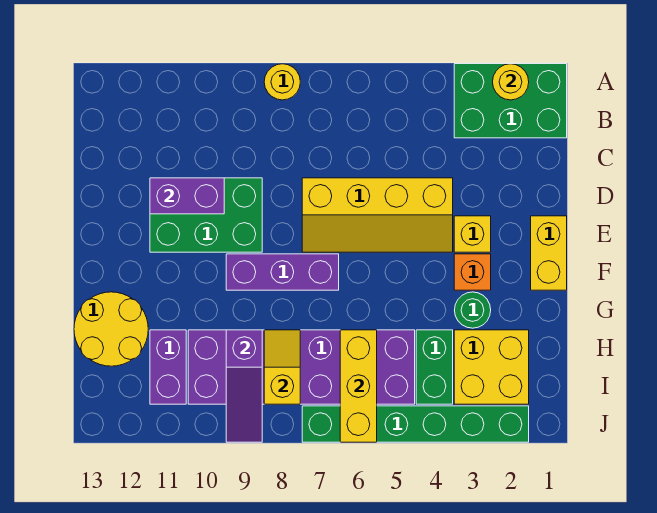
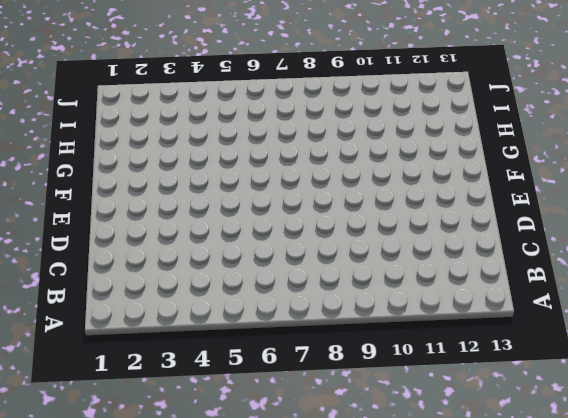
none -> green brick A1:B3 level 1
none -> yellow round brick A8 level 1
none -> yellow slope D4:E7 level 1 top D

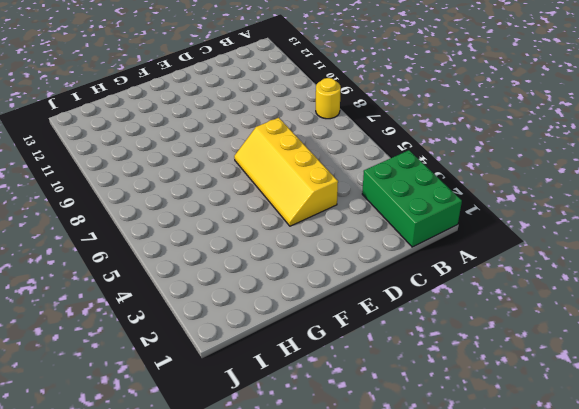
none -> green brick D9:E11 level 1
none -> yellow brick E1:F1 level 1
none -> yellow brick E3 level 1

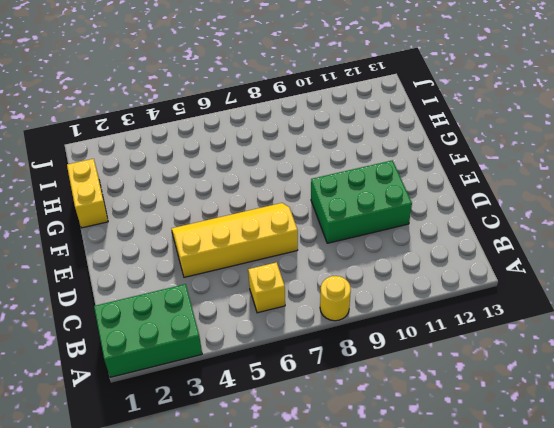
yellow brick B6 level 1 -> yellow brick E3 level 1
yellow brick G1:H1 level 1 -> yellow brick E1:F1 level 1
none -> orange brick F3 level 1
none -> purple brick F7:F9 level 1
none -> green round brick G3 level 1

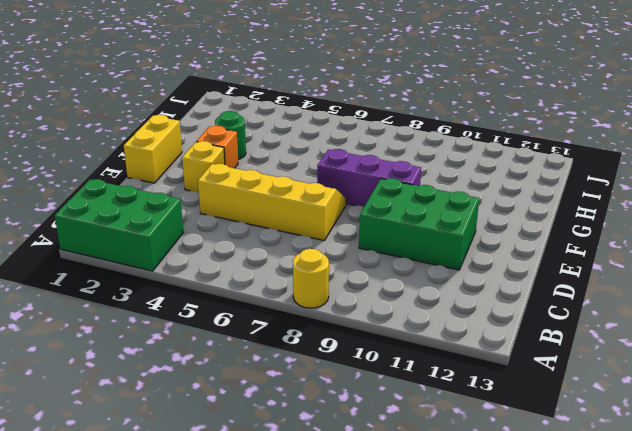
none -> yellow round brick G12:H13 level 1
none -> yellow brick H2:I3 level 1
none -> green brick H4:I4 level 1

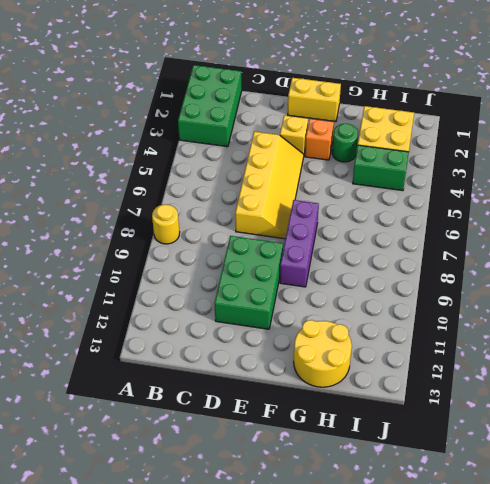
none -> purple brick H5:I10 level 1
none -> purple brick H11:I11 level 1
none -> green brick J2:J7 level 1

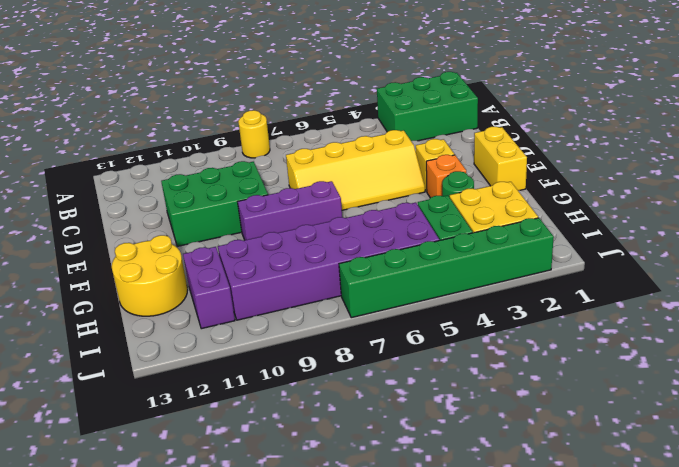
none -> yellow round brick A2 level 2
none -> purple brick D10:D11 level 2
none -> yellow brick H6:J6 level 2

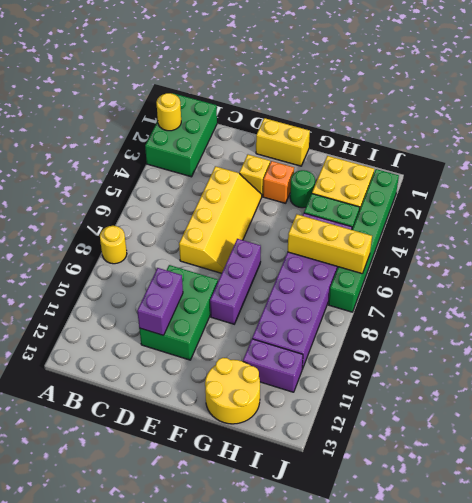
none -> yellow slope H8:I8 level 2 top I
none -> purple slope H9:J9 level 2 top H

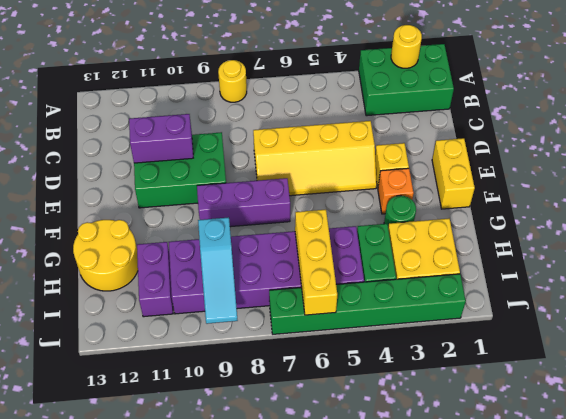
cyan slope H9:J9 level 2 top H -> purple slope H9:J9 level 2 top H
none -> yellow slope H8:I8 level 2 top I

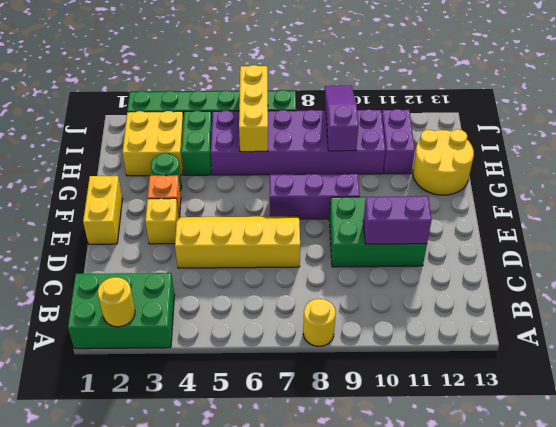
none -> yellow slope H8:I8 level 2 top I

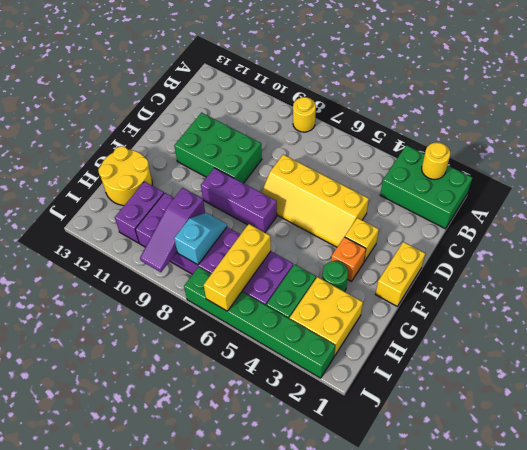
cyan slope H8:I8 level 2 top I -> yellow slope H8:I8 level 2 top I
none -> purple brick D10:D11 level 2

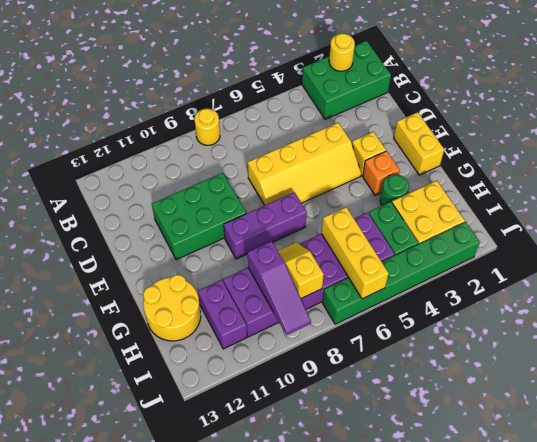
none -> purple brick D10:D11 level 2

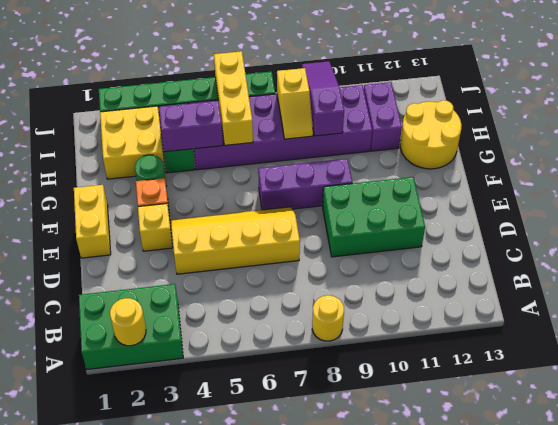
purple brick H4:H5 level 2 -> purple brick D10:D11 level 2

